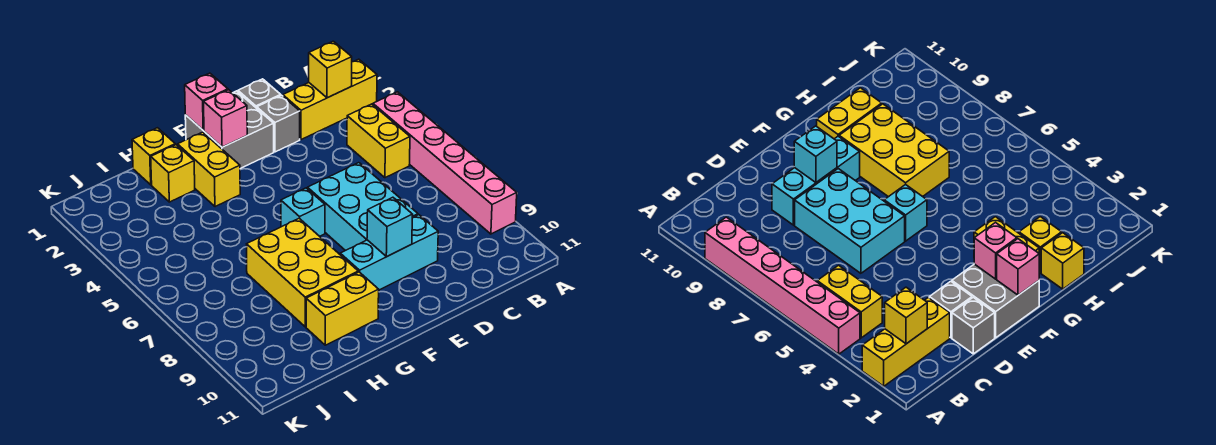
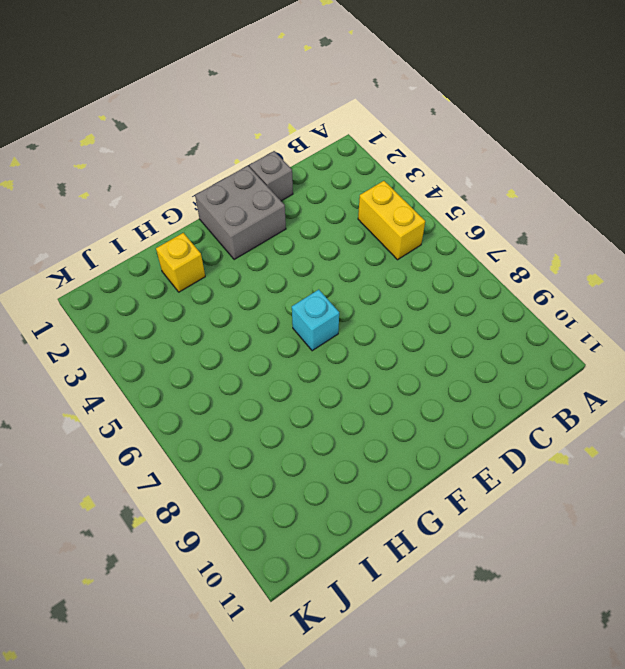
none -> yellow brick A2:C2 level 1
none -> pink brick A4:A9 level 1
none -> grey brick D2 level 1

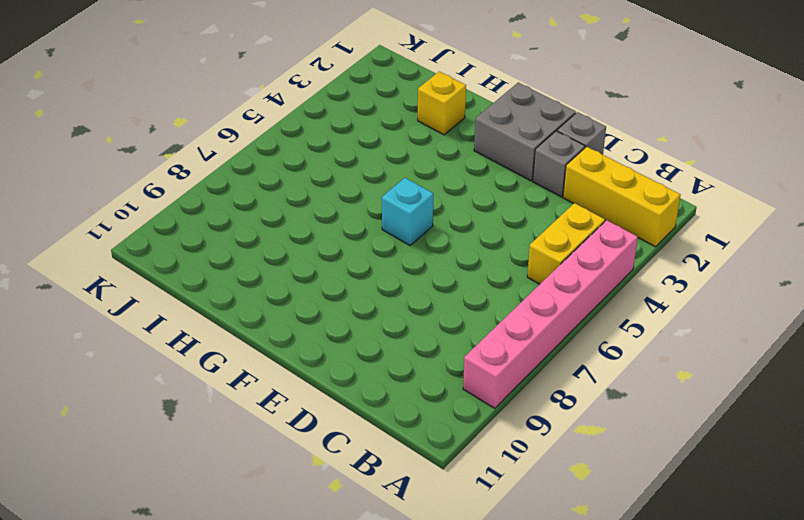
none -> cyan brick D6:E8 level 1
none -> cyan brick D9:F9 level 1
none -> yellow brick G2:G3 level 1

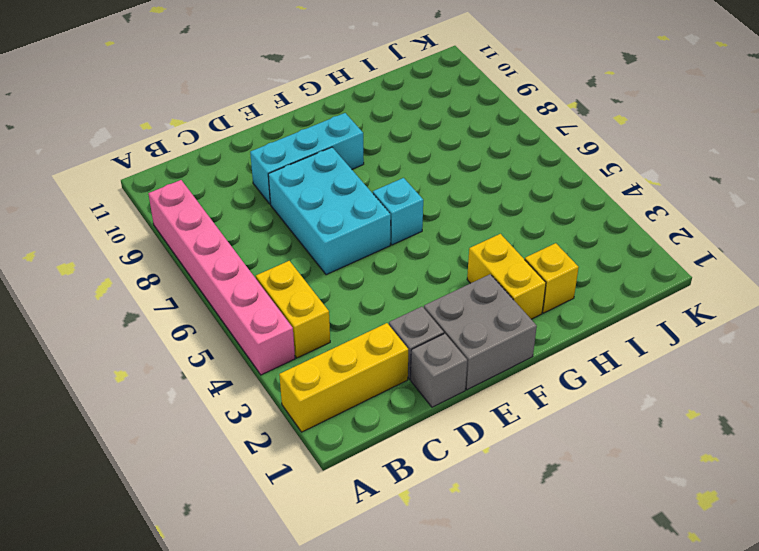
none -> yellow brick G7:H9 level 1
none -> yellow brick G10:H10 level 1
none -> yellow brick H1 level 1

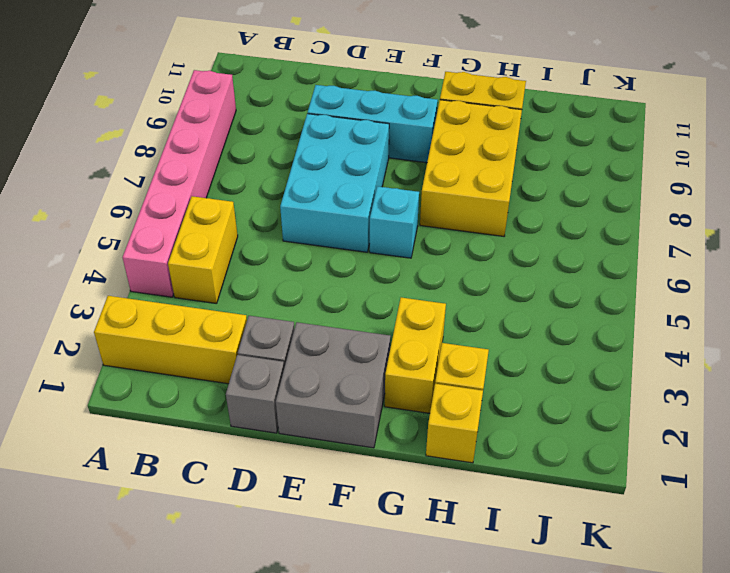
none -> yellow brick B2 level 2
none -> cyan brick E9 level 2
none -> pink brick F1 level 2

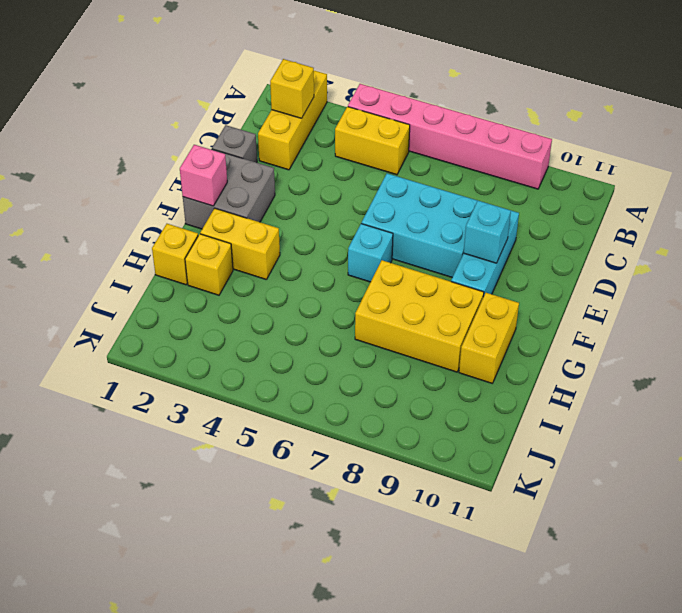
none -> grey brick D2 level 1
none -> pink brick F2 level 2

